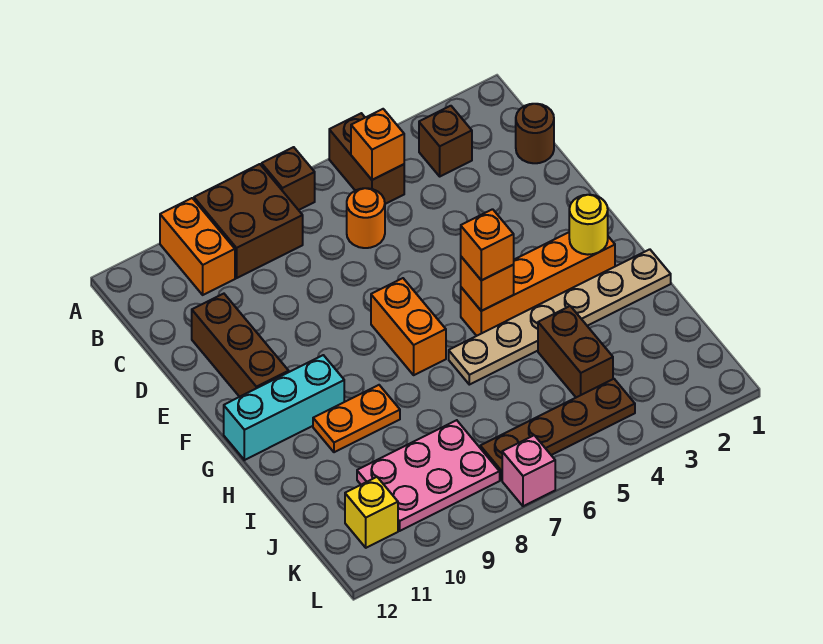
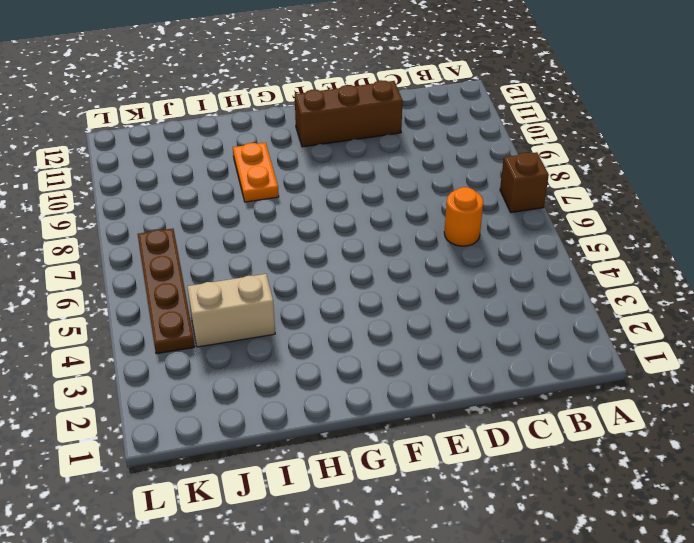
tan brick I4:J4 level 1 -> brown brick I4:J4 level 1
none -> brown brick A5:B5 level 1
none -> brown brick A8:B9 level 1
none -> orange brick A10:B10 level 1

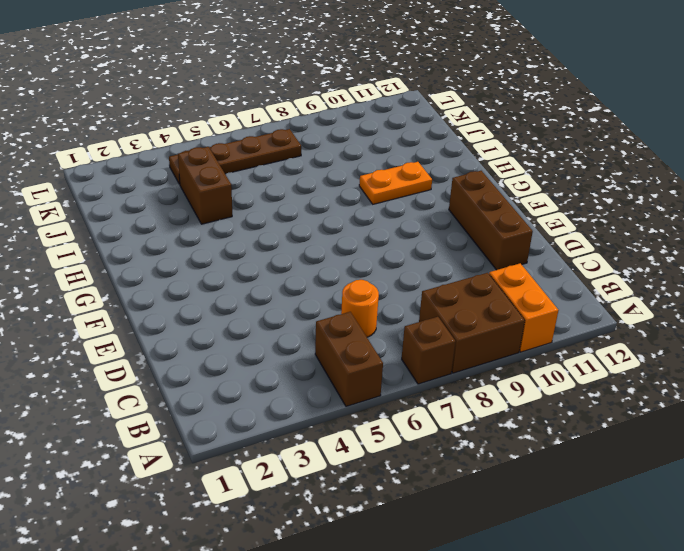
none -> brown brick B3 level 1
none -> brown round brick C1 level 1
none -> orange brick F7:G7 level 1

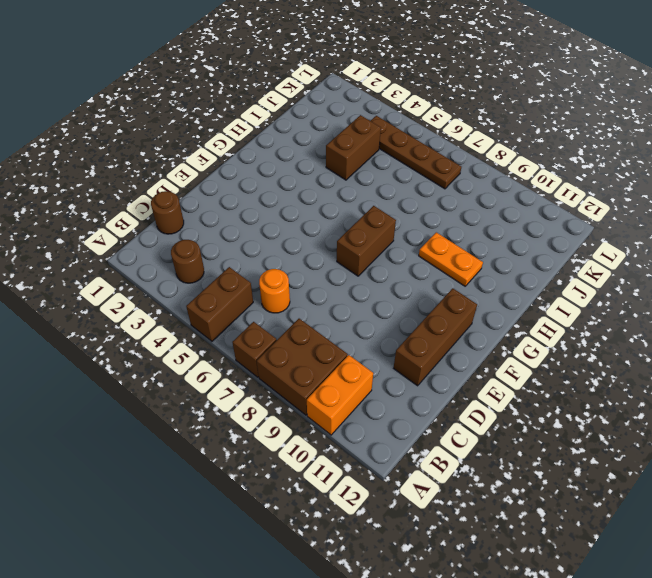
brown round brick B3 level 1 -> brown brick B3 level 1
brown brick F7:G7 level 1 -> orange brick F7:G7 level 1
none -> orange brick G2:G5 level 1
none -> cyan brick G10:G12 level 1
none -> tan plate H1:H6 level 1

